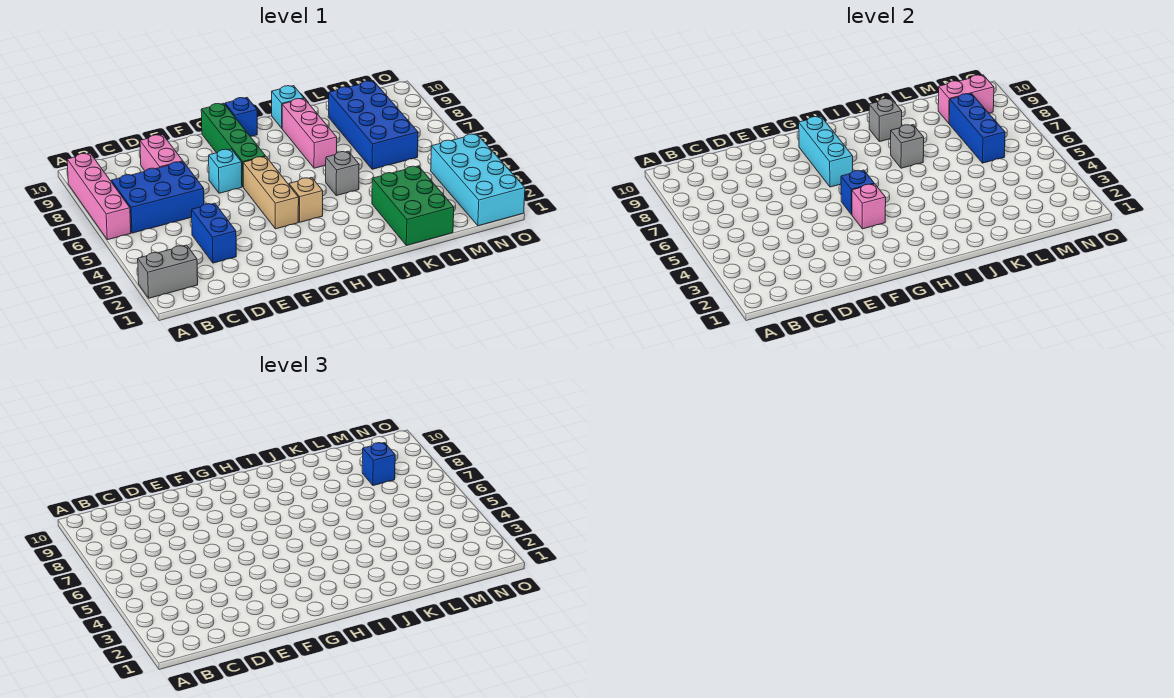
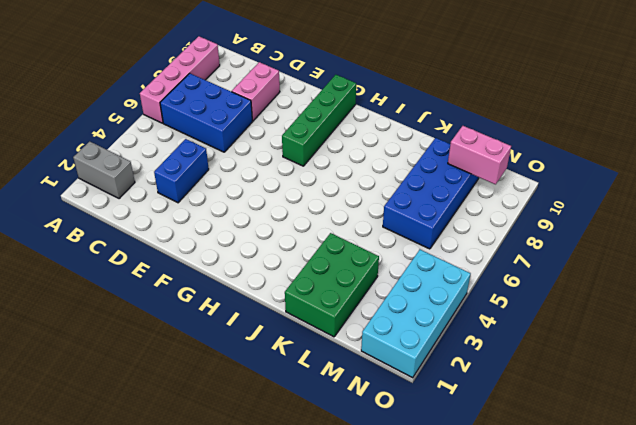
none -> cyan brick F7 level 1
none -> tan brick G4:G6 level 1
none -> tan brick H4 level 1

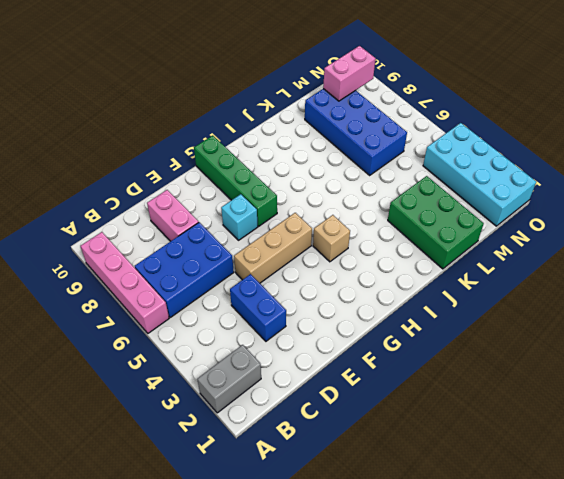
tan brick E5:G5 level 1 -> tan brick G4:G6 level 1
none -> blue brick H10 level 1
none -> grey brick J5 level 1
none -> pink brick J7:J9 level 1

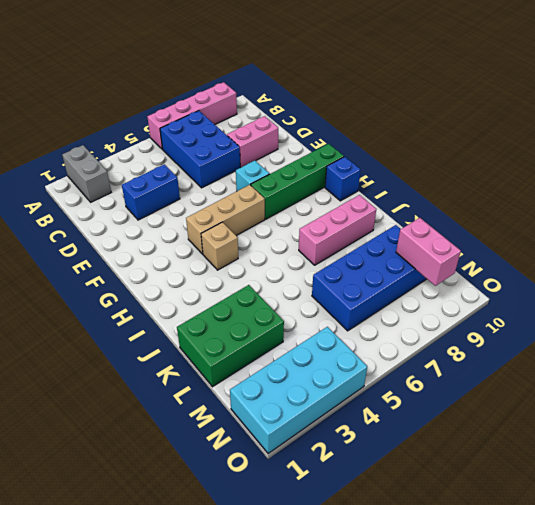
none -> grey brick J5 level 1
none -> cyan brick J10 level 1
none -> pink brick G4 level 2

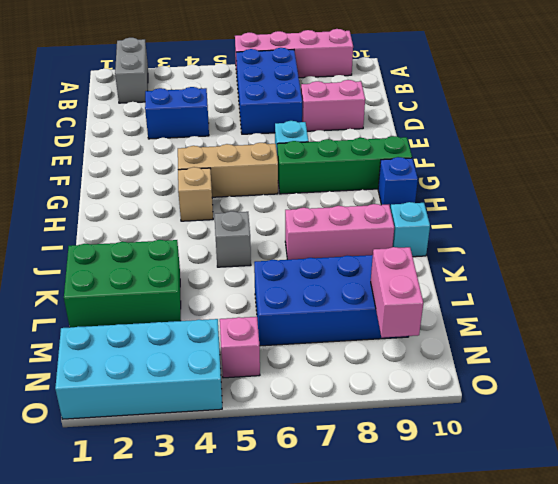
pink brick N5 level 1 -> pink brick G4 level 2
none -> blue brick G5 level 2
none -> cyan brick G7:G9 level 2
none -> grey brick J7 level 2

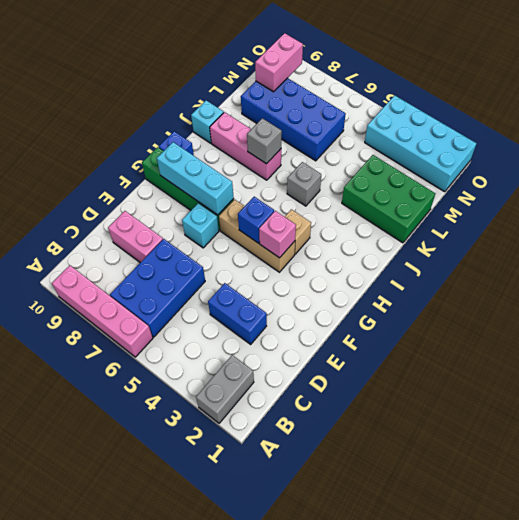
none -> grey brick J9 level 2
none -> blue brick M6:M8 level 2
none -> blue brick M8 level 3

